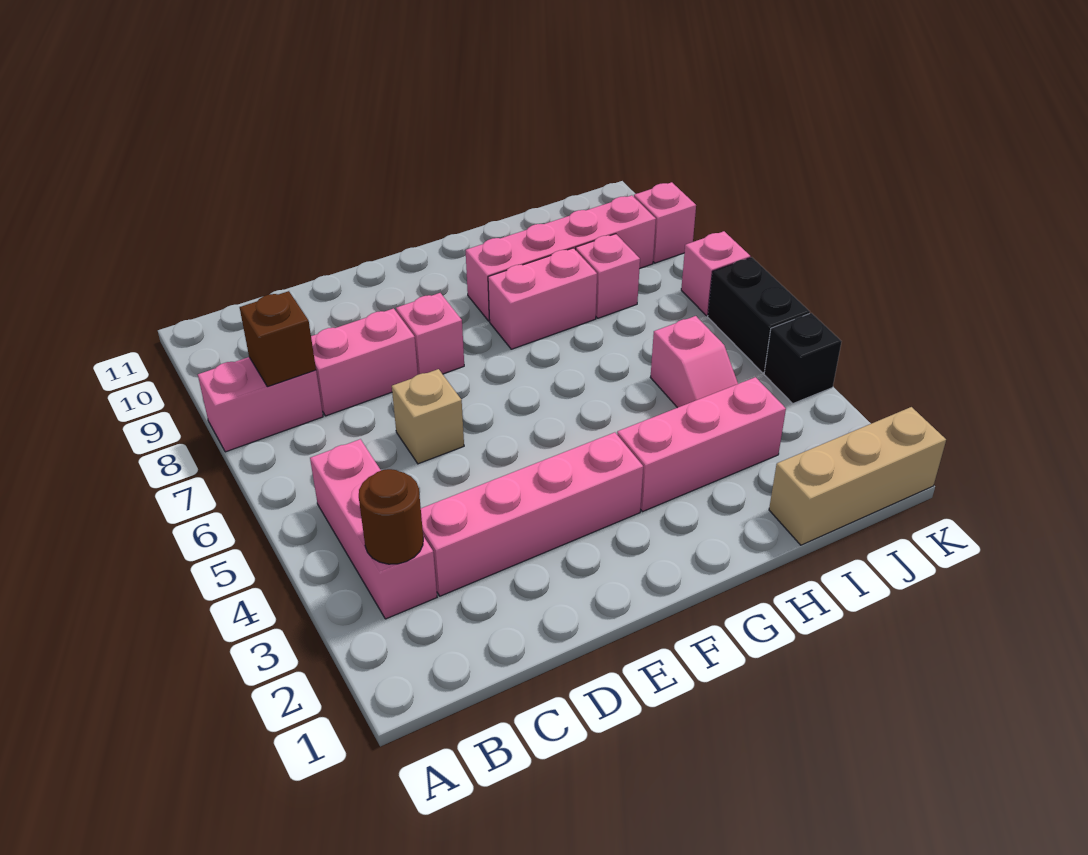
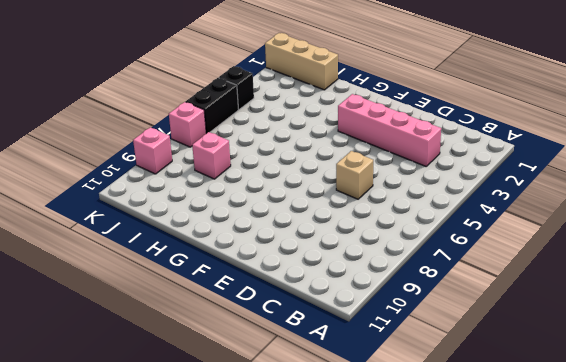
none -> pink brick A8:B8 level 1
none -> pink brick B3:B5 level 1
none -> pink brick C8:D8 level 1

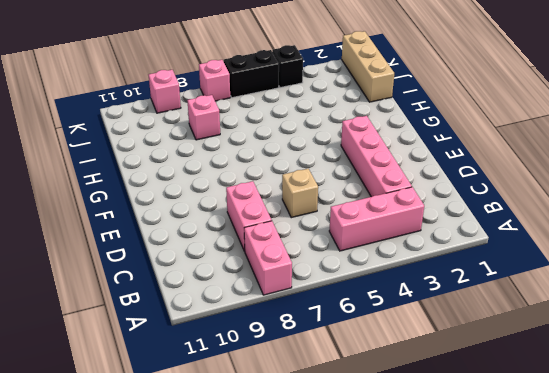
none -> pink brick E8 level 1
none -> pink brick G3:I3 level 1
none -> pink brick G8:H8 level 1

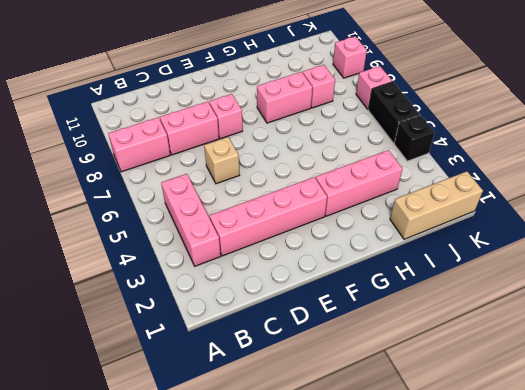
none -> pink brick G9:J9 level 1
none -> pink slope I4:I5 level 1 top 5
none -> brown round brick B3 level 2

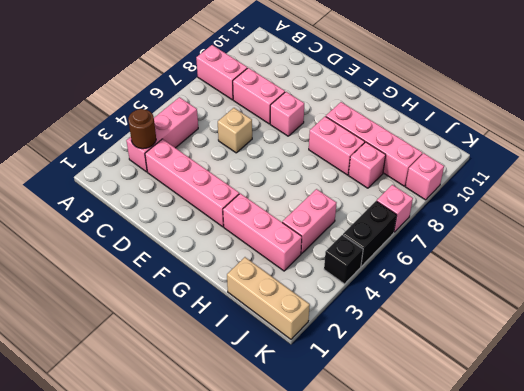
pink brick I4:I5 level 1 -> pink slope I4:I5 level 1 top 5
none -> brown brick B8 level 2

